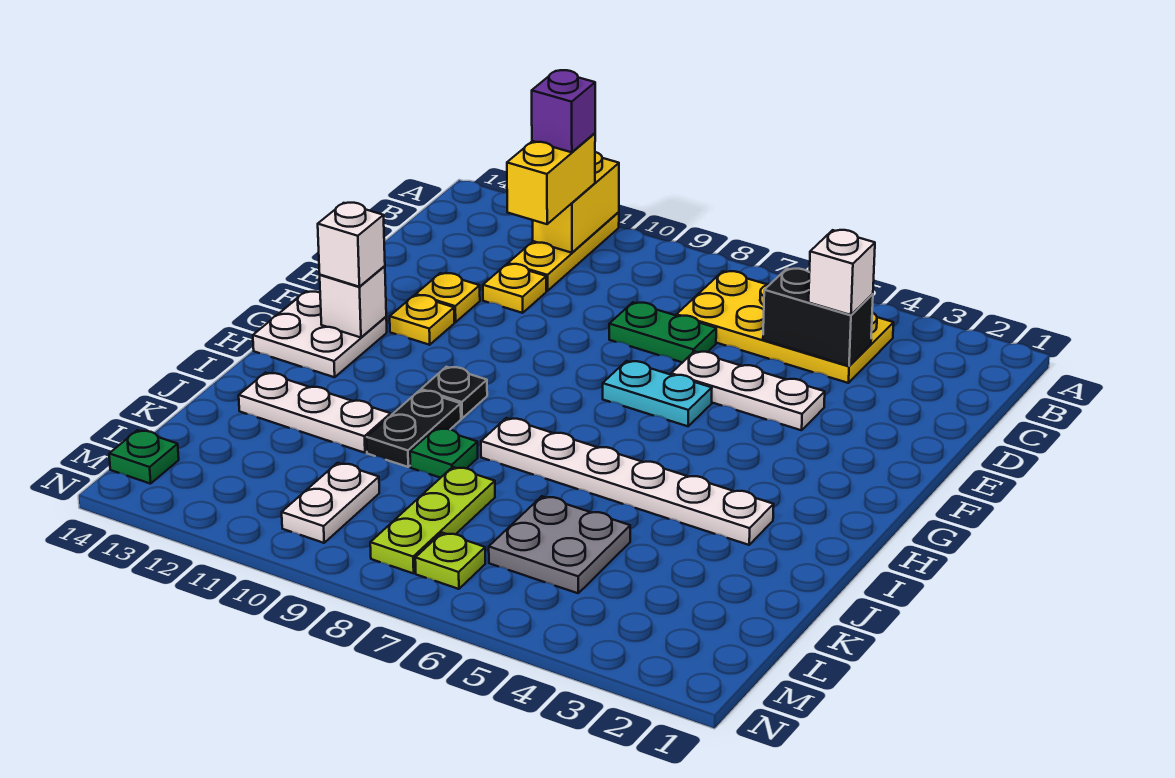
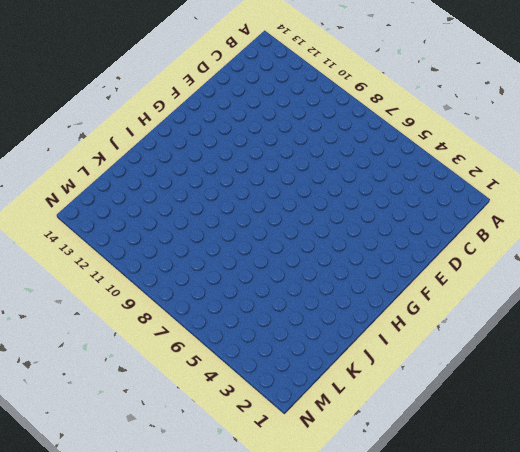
none -> yellow plate A11:C11 level 1
none -> yellow plate B4:C7 level 1
none -> green plate D7:D8 level 1

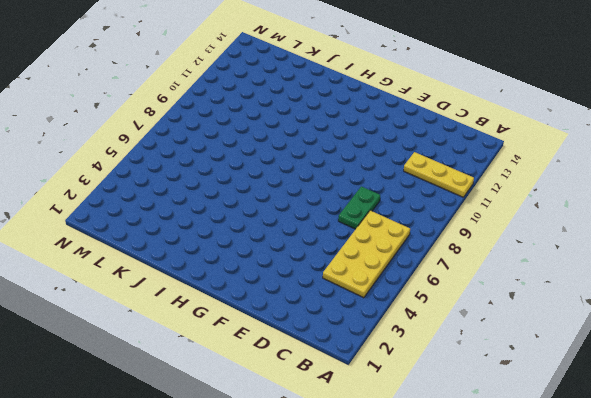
none -> yellow plate D11 level 1
none -> white plate E4:E6 level 1
none -> yellow plate E12 level 1

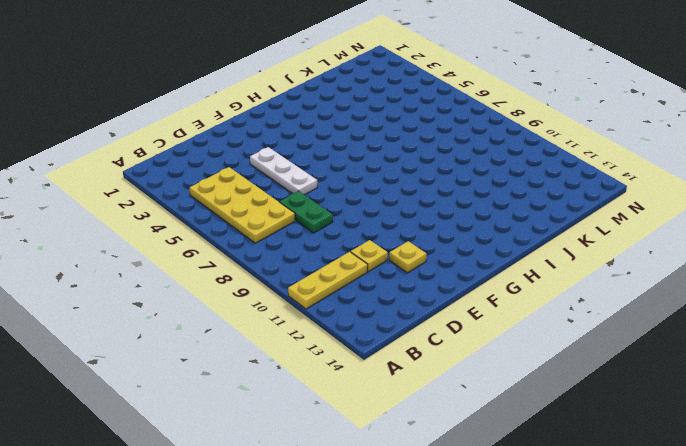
none -> cyan plate F6:F7 level 1
none -> yellow plate F12 level 1
none -> white plate G13:H14 level 1

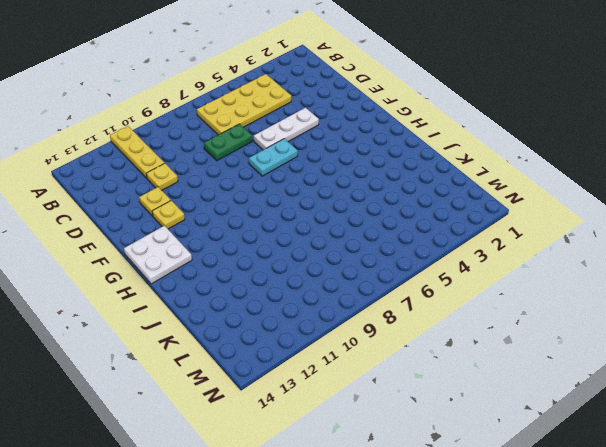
none -> black plate H10 level 1
none -> white plate I3:I8 level 1
none -> black plate I10:J10 level 1

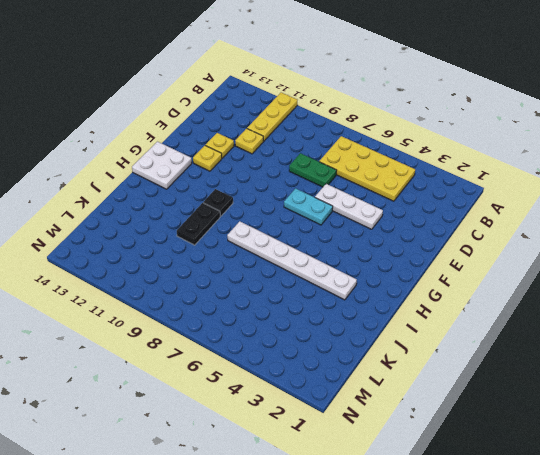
none -> green plate J9 level 1
none -> white plate J11:J13 level 1
none -> grey plate K5:L6 level 1

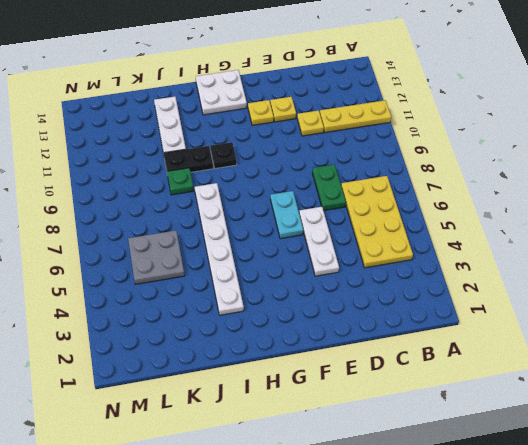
none -> lime plate K8:M8 level 1
none -> white plate L10:M10 level 1
none -> lime plate M7 level 1

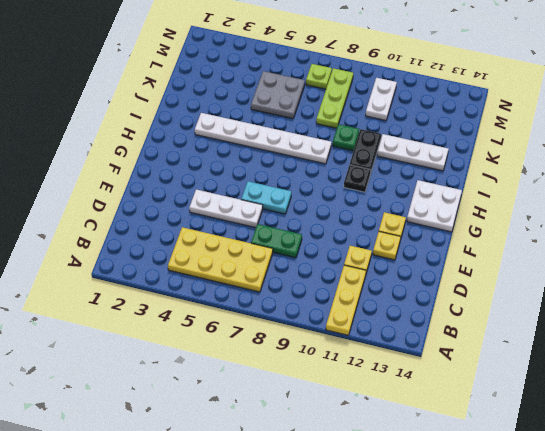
none -> green plate M14 level 1
none -> yellow brick A11:B11 level 2
none -> black brick C4:C5 level 2

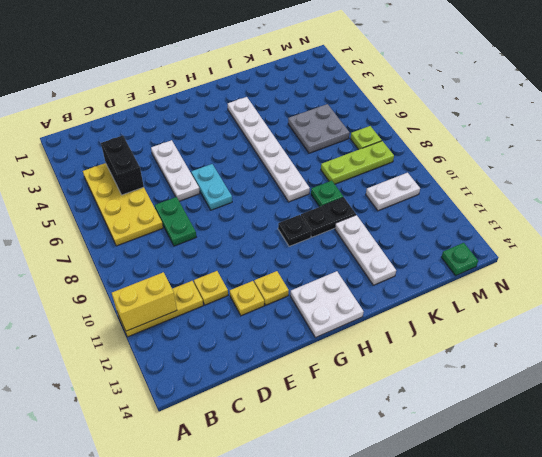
none -> white brick G13 level 2
none -> yellow brick B11:C11 level 3
none -> white brick C4 level 3

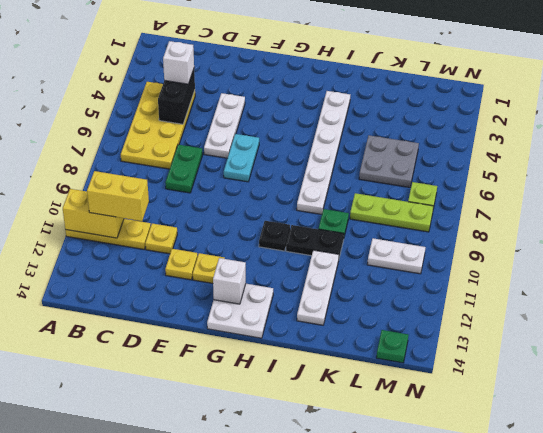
none -> white brick G13 level 3
none -> purple brick B11 level 4

